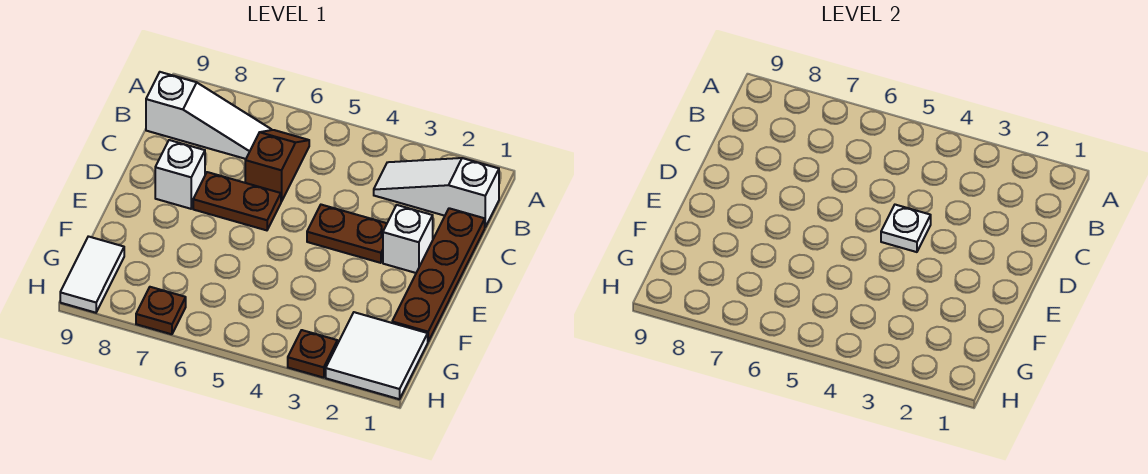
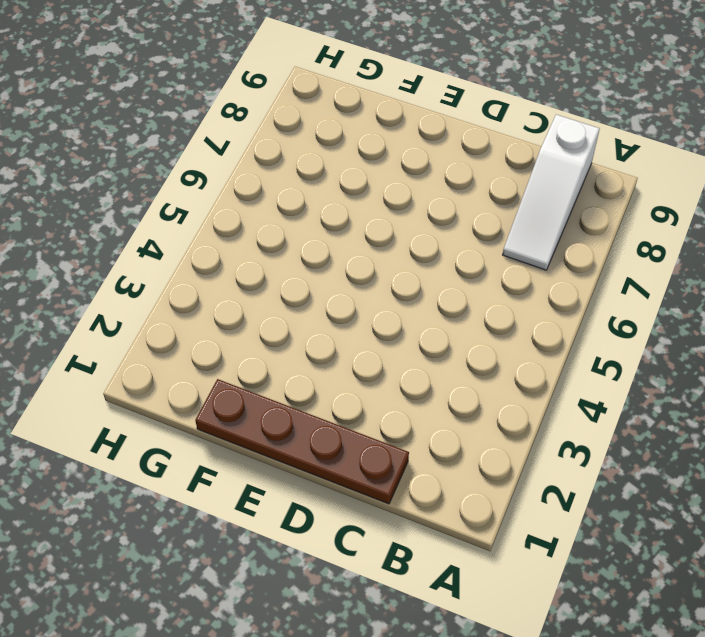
none -> white slope B1:B3 level 1 top 1
none -> brown slope B6:C6 level 1 top C
none -> white brick D2 level 1

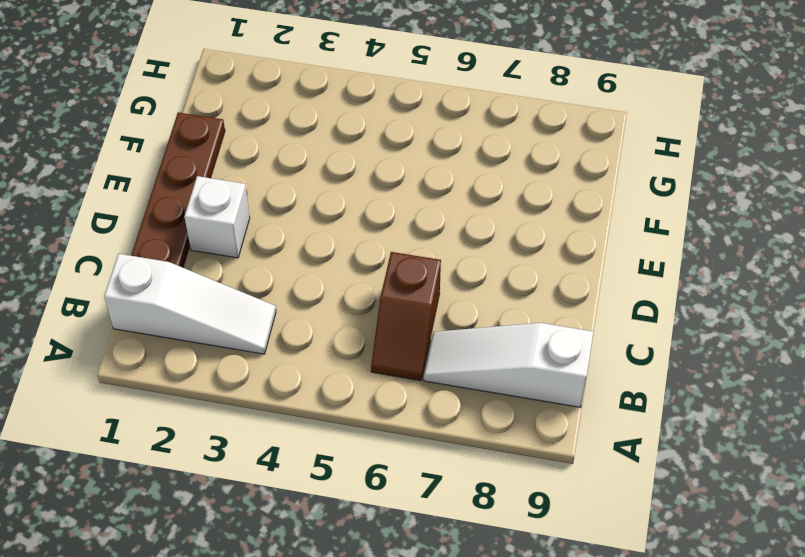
none -> brown plate D3:D4 level 1
none -> brown plate D6:D7 level 1
none -> white brick D8 level 1

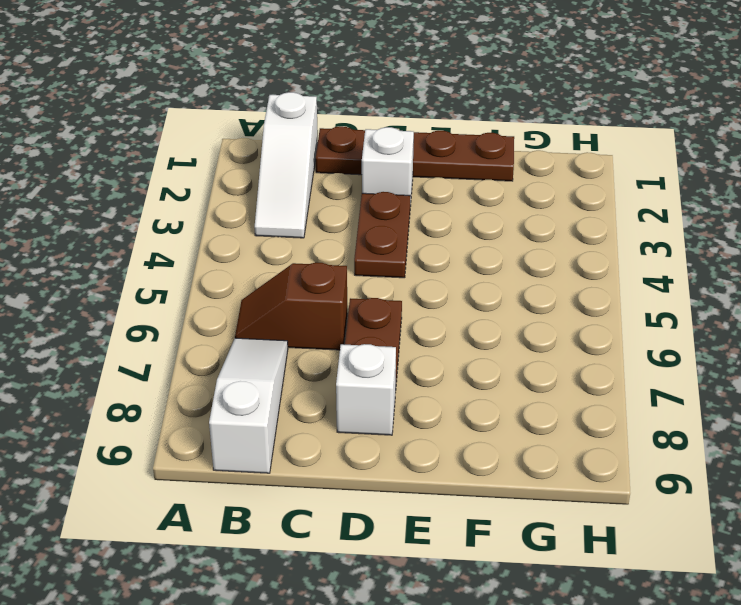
none -> white tile G1:H2 level 1
none -> white tile G9:H9 level 1
none -> brown plate H3 level 1

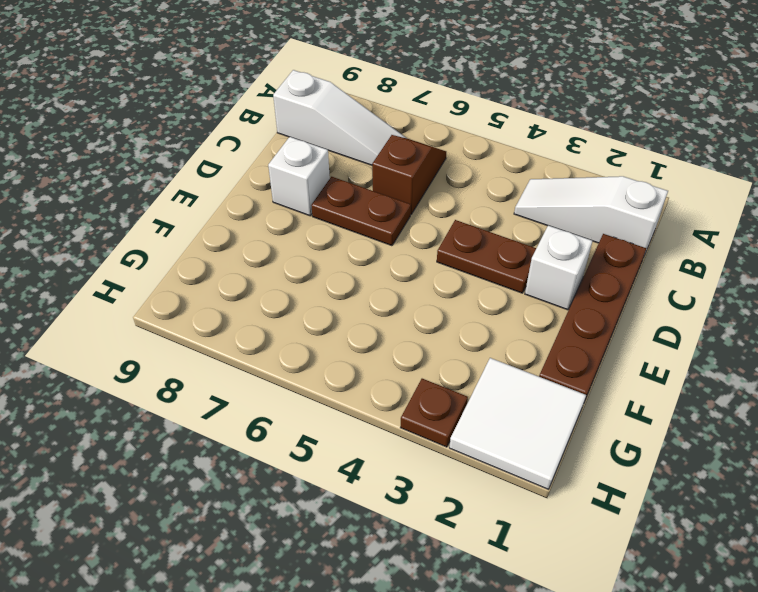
none -> white tile G9:H9 level 1
none -> brown plate H7 level 1
none -> white plate D4 level 2

